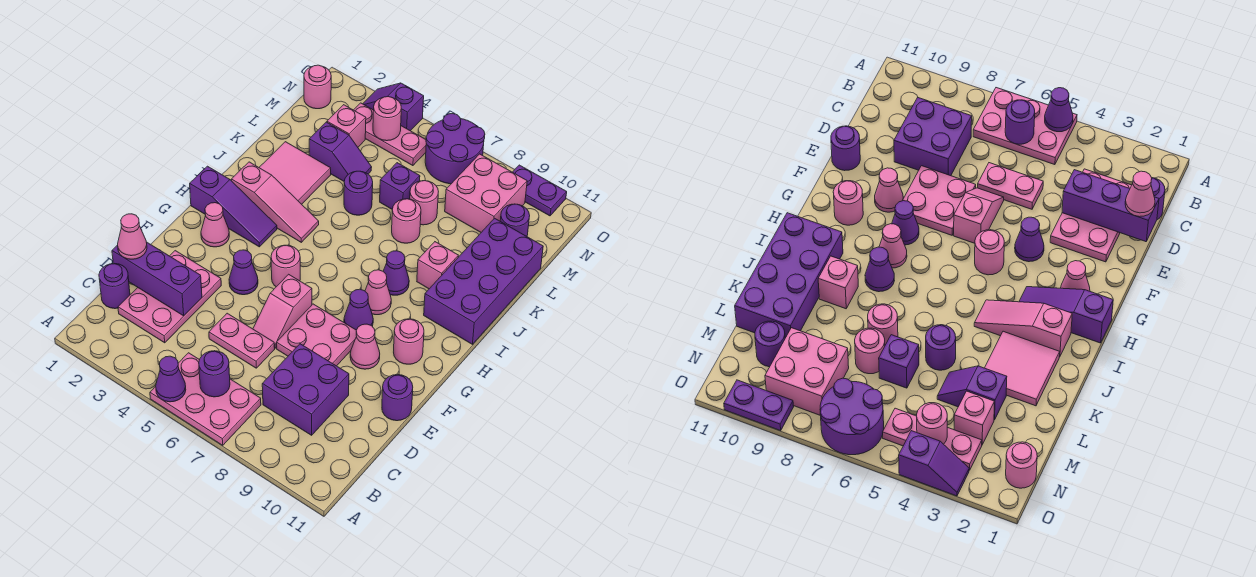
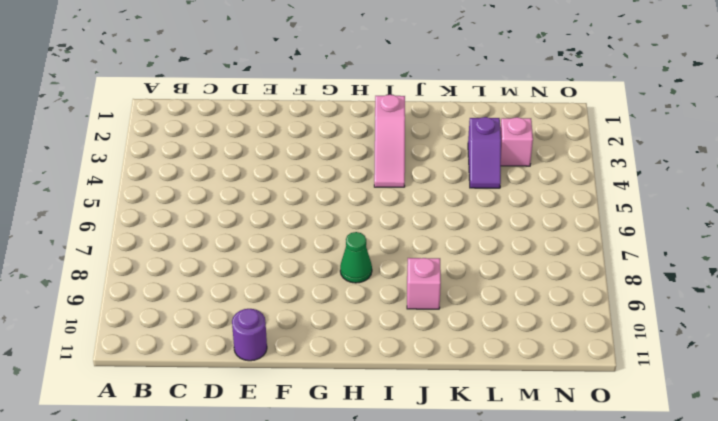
green cone H8 level 1 -> pink cone H8 level 1
none -> pink plate A5:B7 level 1
none -> purple round brick C1 level 1
none -> pink plate C2:E3 level 1
none -> purple brick C8:D9 level 1

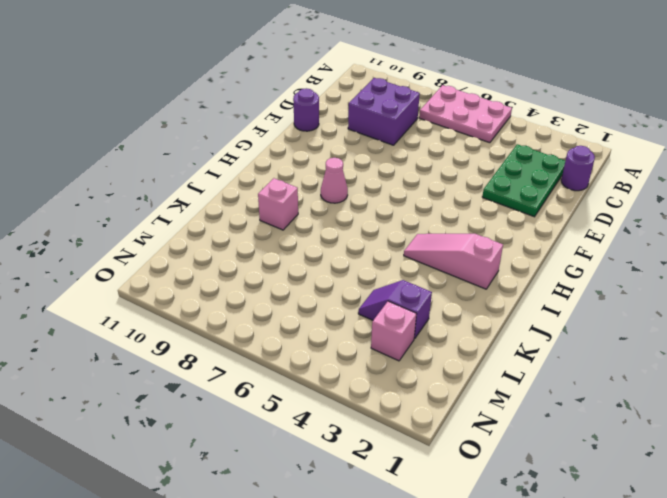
green plate C2:E3 level 1 -> pink plate C2:E3 level 1
none -> pink plate D5:D6 level 1
none -> pink slope E6:F6 level 1 top F
none -> pink plate E7:F8 level 1
none -> purple cone F4 level 1

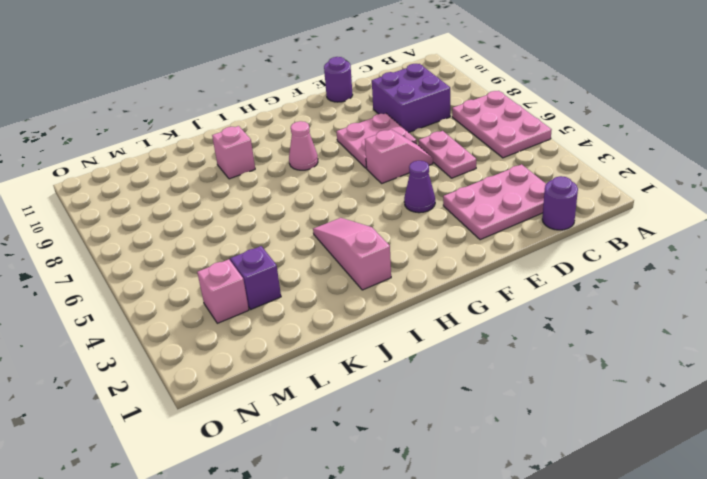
none -> pink cone F9 level 1
none -> pink cone G2 level 1
none -> pink round brick G5 level 1
none -> purple cone G8 level 1

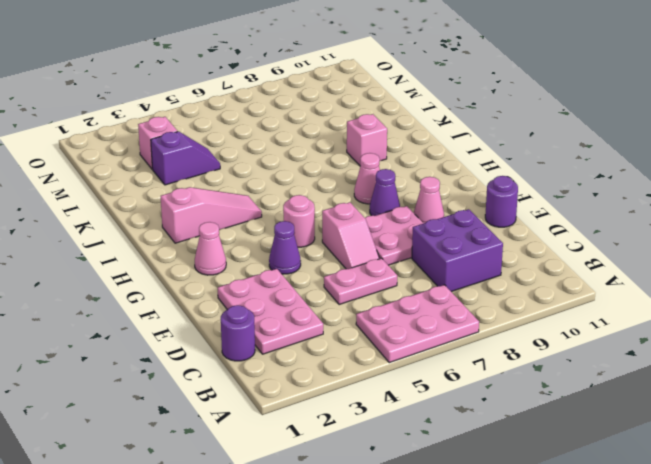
none -> pink round brick G10 level 1
none -> purple slope H1:H3 level 1 top 1
none -> purple cone I8 level 1
none -> purple brick I10:L11 level 1

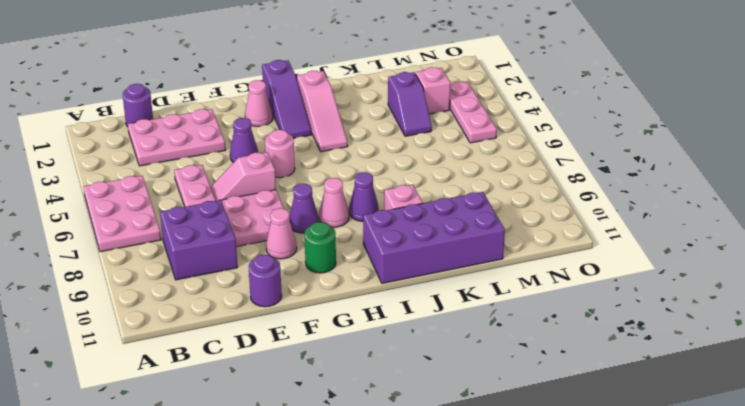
green round brick G10 level 1 -> pink round brick G10 level 1
none -> pink tile J2:K3 level 1
none -> purple round brick K5 level 1
none -> pink round brick K7 level 1
none -> purple brick L6 level 1

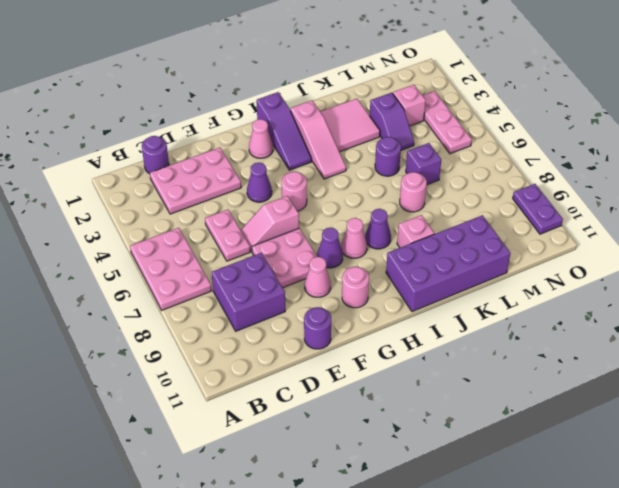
none -> pink round brick L7 level 1
none -> pink brick M8:N9 level 1
none -> purple round brick M10 level 1
none -> pink round brick N1 level 1

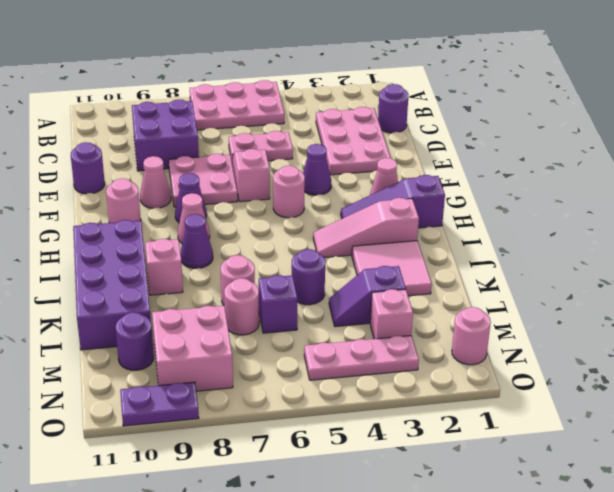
none -> purple round brick N6:O7 level 1
none -> purple slope O3:O4 level 1 top 4
none -> purple cone A5 level 2
none -> purple round brick B6 level 2

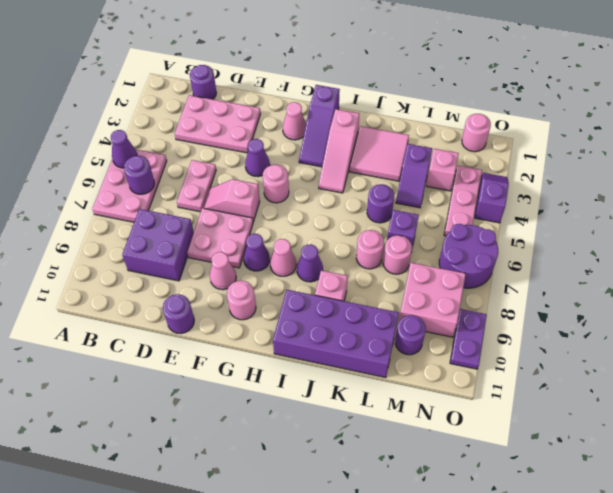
none -> purple brick D1:D3 level 2
none -> pink round brick N4 level 2
none -> pink cone D1 level 3

